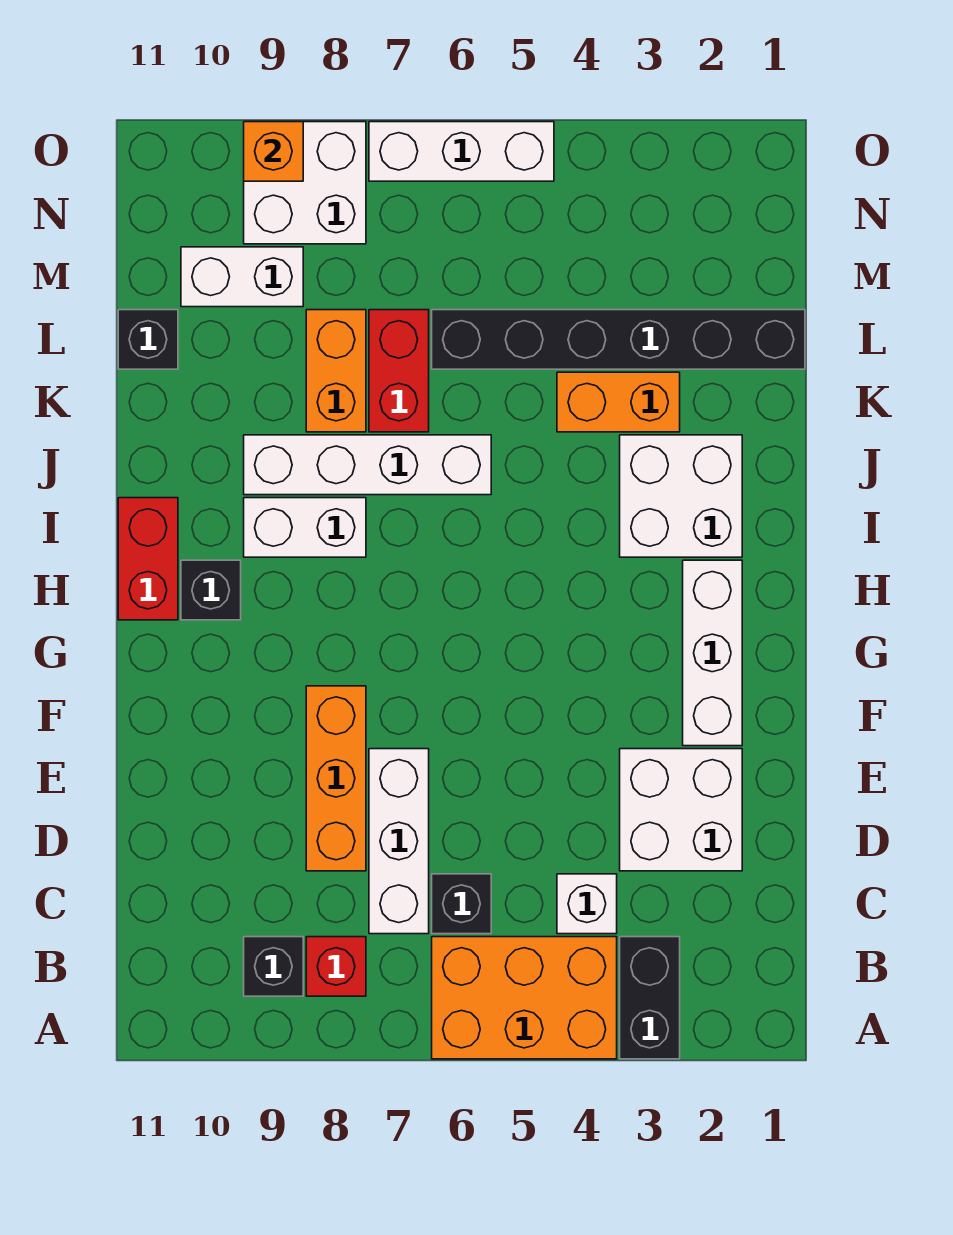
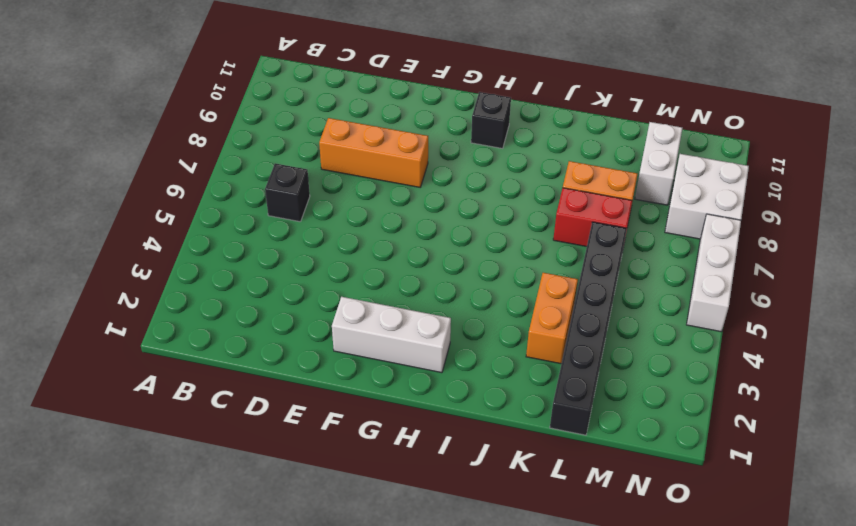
none -> black brick A3:B3 level 1
none -> orange brick A4:B6 level 1
none -> red brick B8 level 1

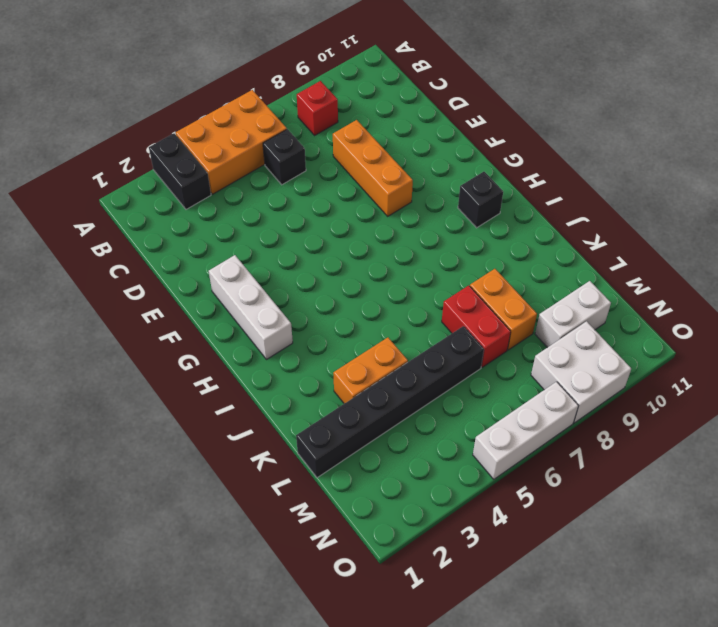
none -> black brick B9 level 1
none -> white brick C4 level 1
none -> white brick C7:E7 level 1

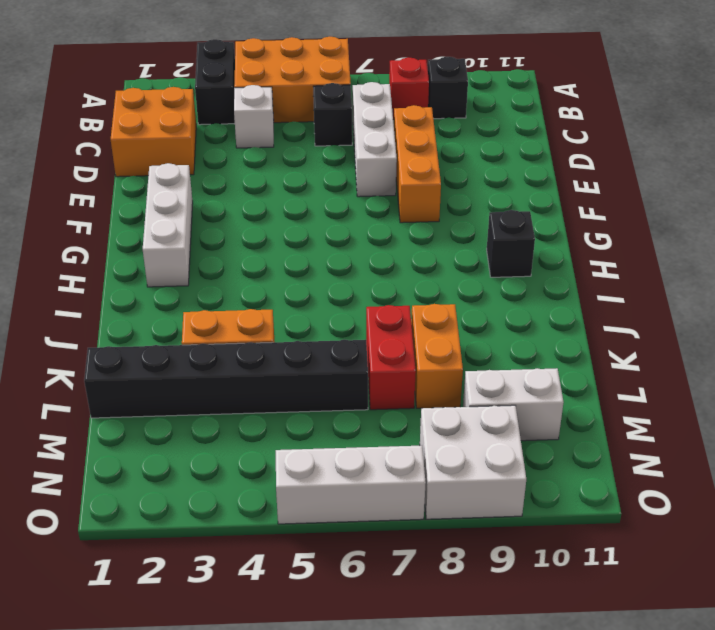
orange brick C1:D2 level 1 -> white brick D2:E3 level 1
none -> red brick H11:I11 level 1
none -> white brick I2:J3 level 1
none -> white brick I8:I9 level 1

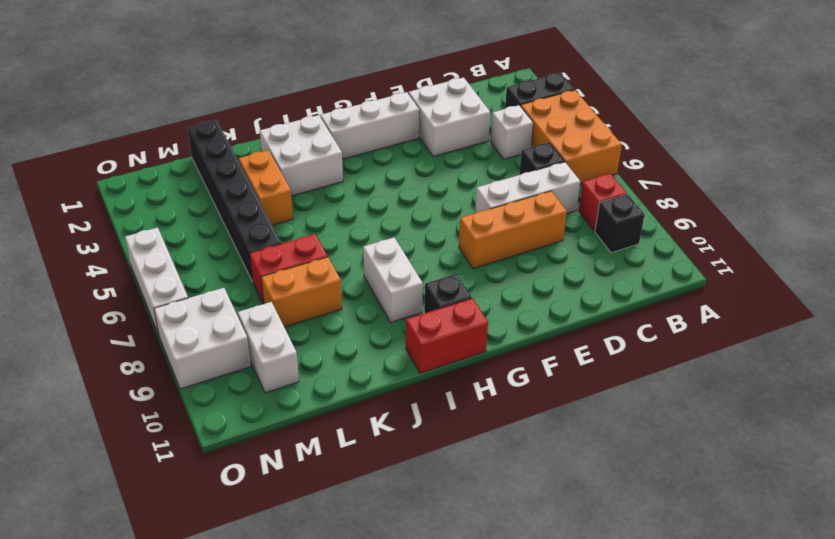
none -> white brick J6:J9 level 1
none -> black brick L11 level 1
none -> orange brick O9 level 2

